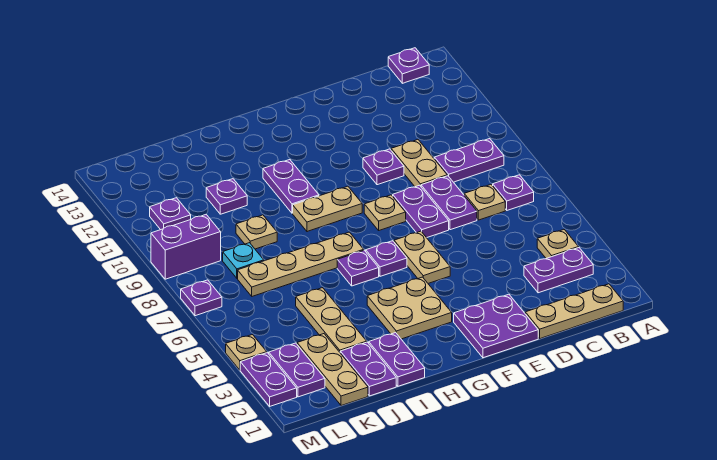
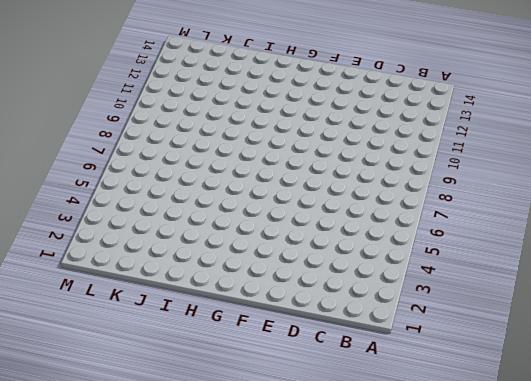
none -> tan plate B1:D1 level 1
none -> purple plate B3:C3 level 1
none -> tan plate B4 level 1
none -> purple plate B7 level 1

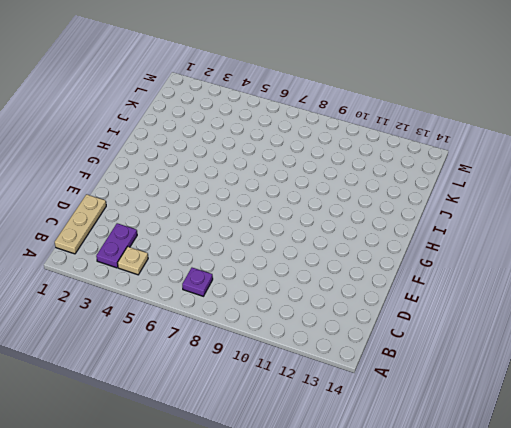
none -> purple plate B9:C9 level 1
none -> purple plate B14 level 1
none -> tan plate C7 level 1
none -> purple plate D7:D8 level 1

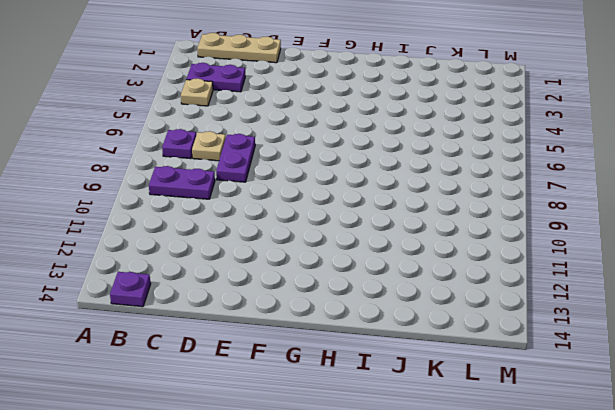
none -> tan plate D9:D10 level 1
none -> purple plate E1:F2 level 1
none -> purple plate E7:E8 level 1
none -> purple plate E10 level 1

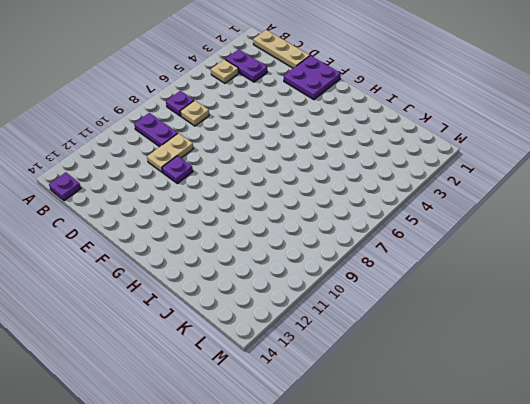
none -> purple plate D7:D8 level 1
none -> purple plate E7:E8 level 1
none -> tan plate F5:F6 level 1
none -> tan plate F8 level 1

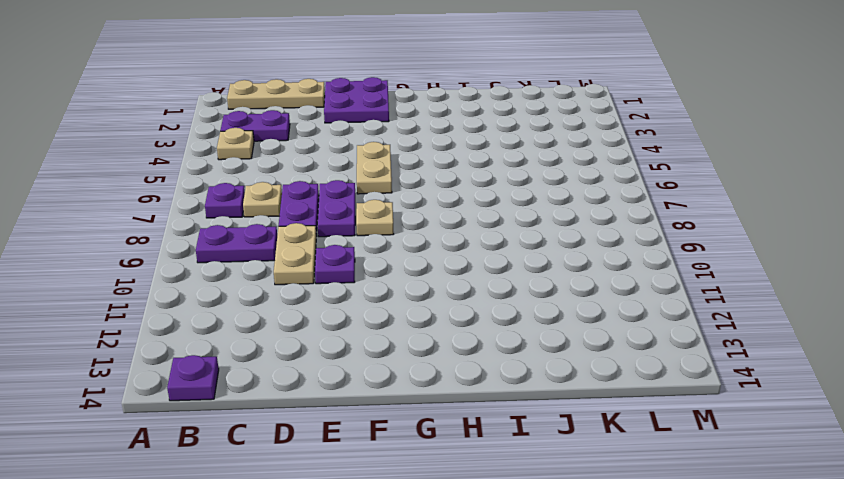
none -> tan plate G3:H4 level 1
none -> purple plate G6 level 1
none -> tan plate G9:H9 level 1
none -> purple plate H6 level 1

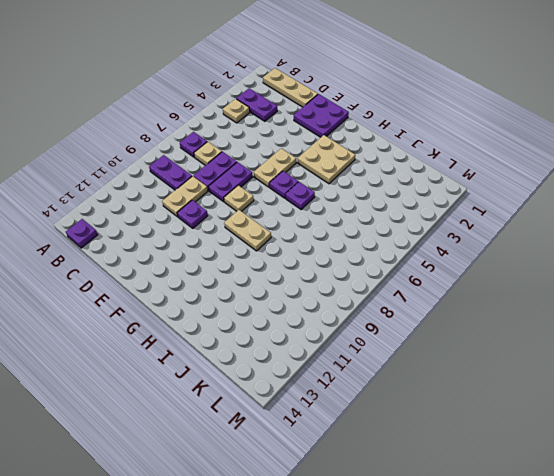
none -> tan plate H7:K7 level 1
none -> purple plate H10:H11 level 1
none -> purple plate I1:I2 level 1
none -> purple plate J1:J2 level 1

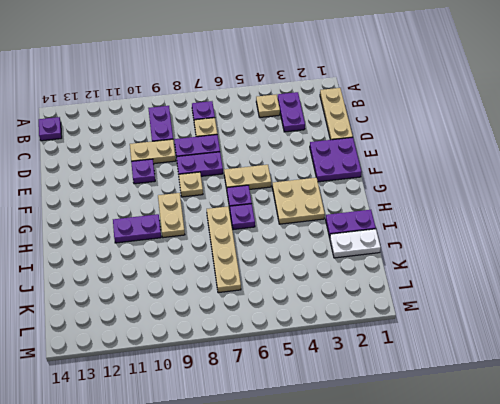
white plate J1:J2 level 1 -> purple plate J1:J2 level 1
none -> tan plate J3:J5 level 1
none -> tan plate J9 level 1
none -> purple plate J11 level 1
none -> tan plate K1:K3 level 1

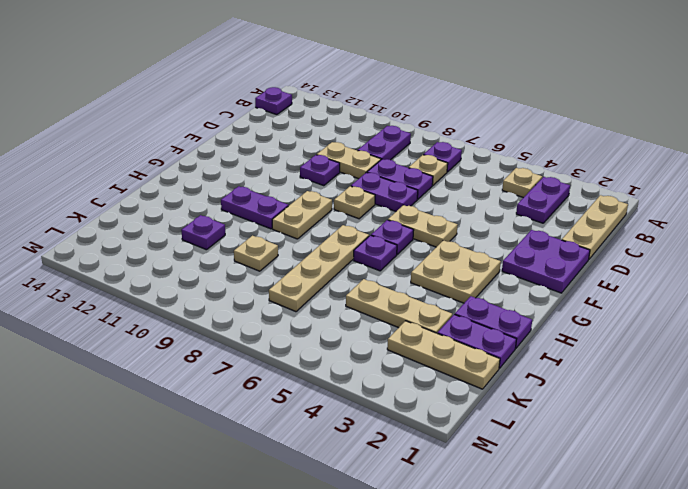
none -> cyan plate K8 level 1
none -> purple plate L2:L3 level 1
none -> purple brick L9:M9 level 1
none -> purple plate L11 level 1

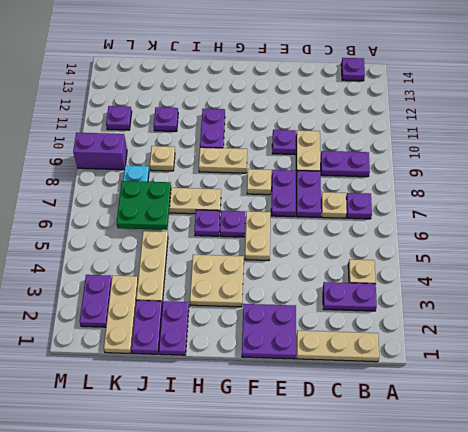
green plate J6:K7 level 2 -> none
none -> purple plate M2:M3 level 1
none -> tan plate M4 level 1
none -> purple plate M7 level 1

